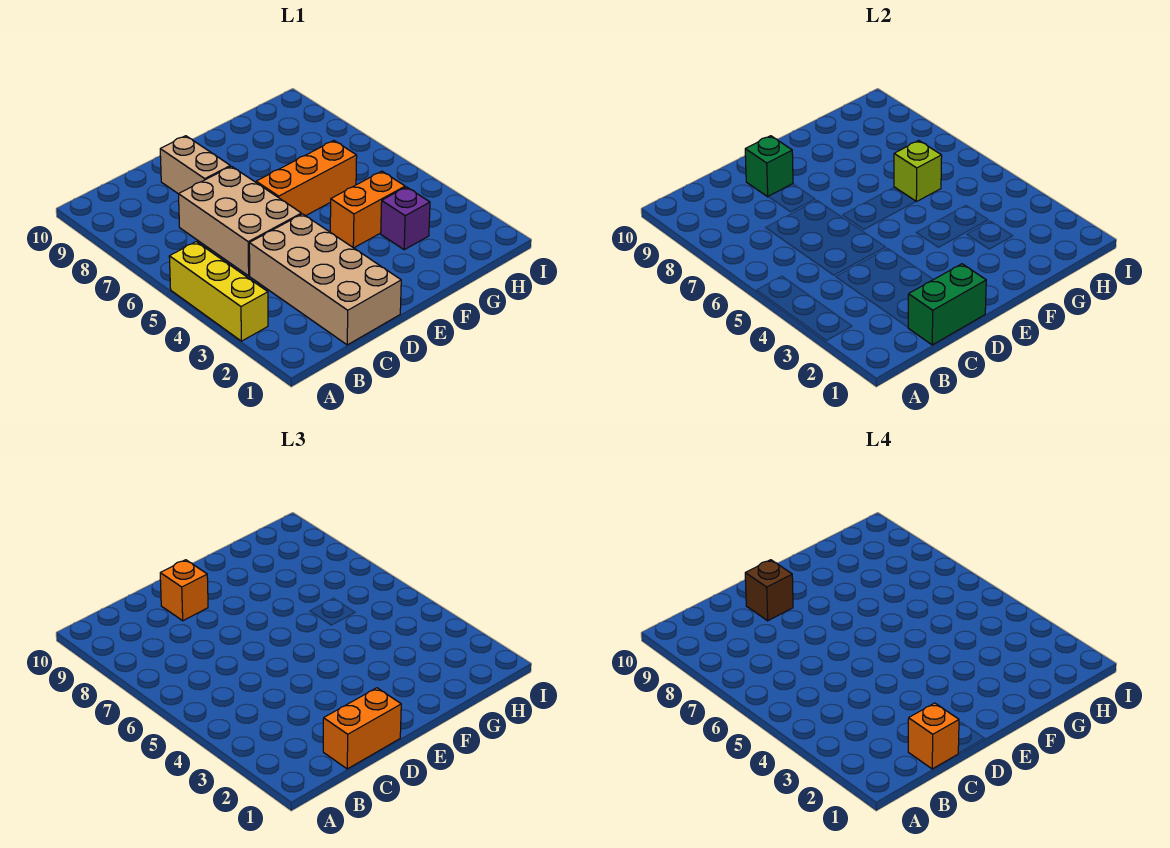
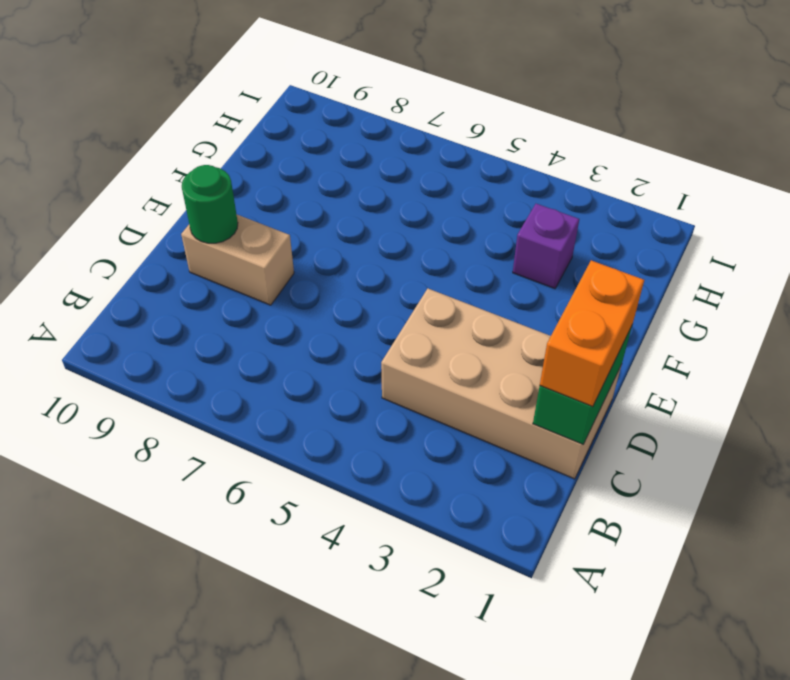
green round brick D9 level 2 -> green brick D9 level 2
none -> yellow brick A3:A5 level 1
none -> tan brick C5:D7 level 1
none -> orange brick E6:G6 level 1

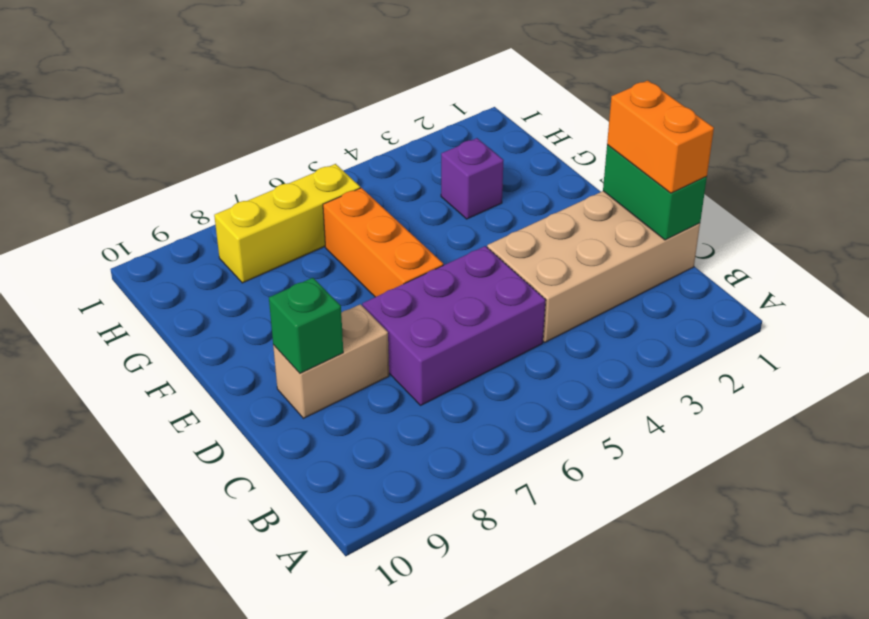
purple brick C5:D7 level 1 -> tan brick C5:D7 level 1
yellow brick H6:H8 level 1 -> yellow brick A3:A5 level 1
none -> orange brick F4:G4 level 1
none -> lime brick G6 level 2
none -> orange brick D9 level 3

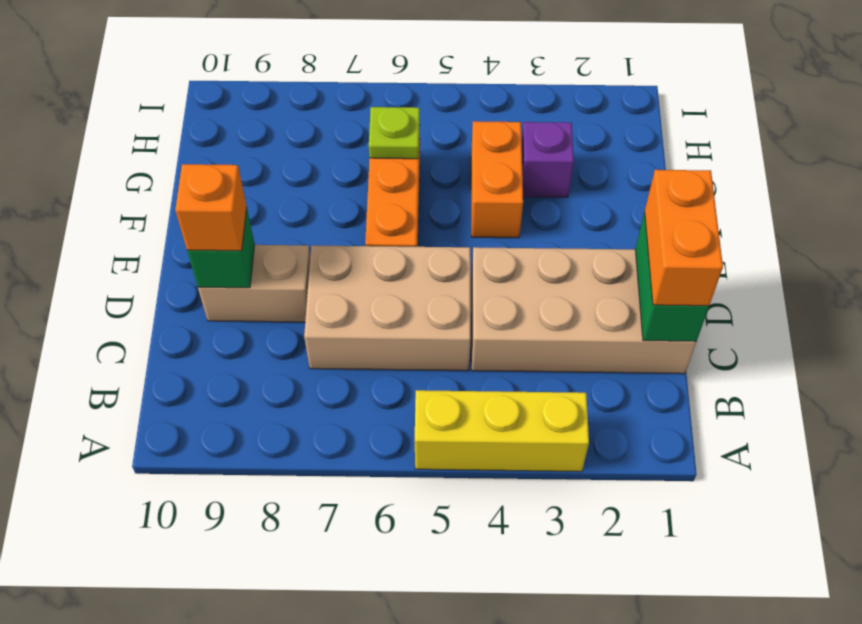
lime plate G6 level 2 -> lime brick G6 level 2
none -> orange brick C1 level 4
none -> brown brick D9 level 4

